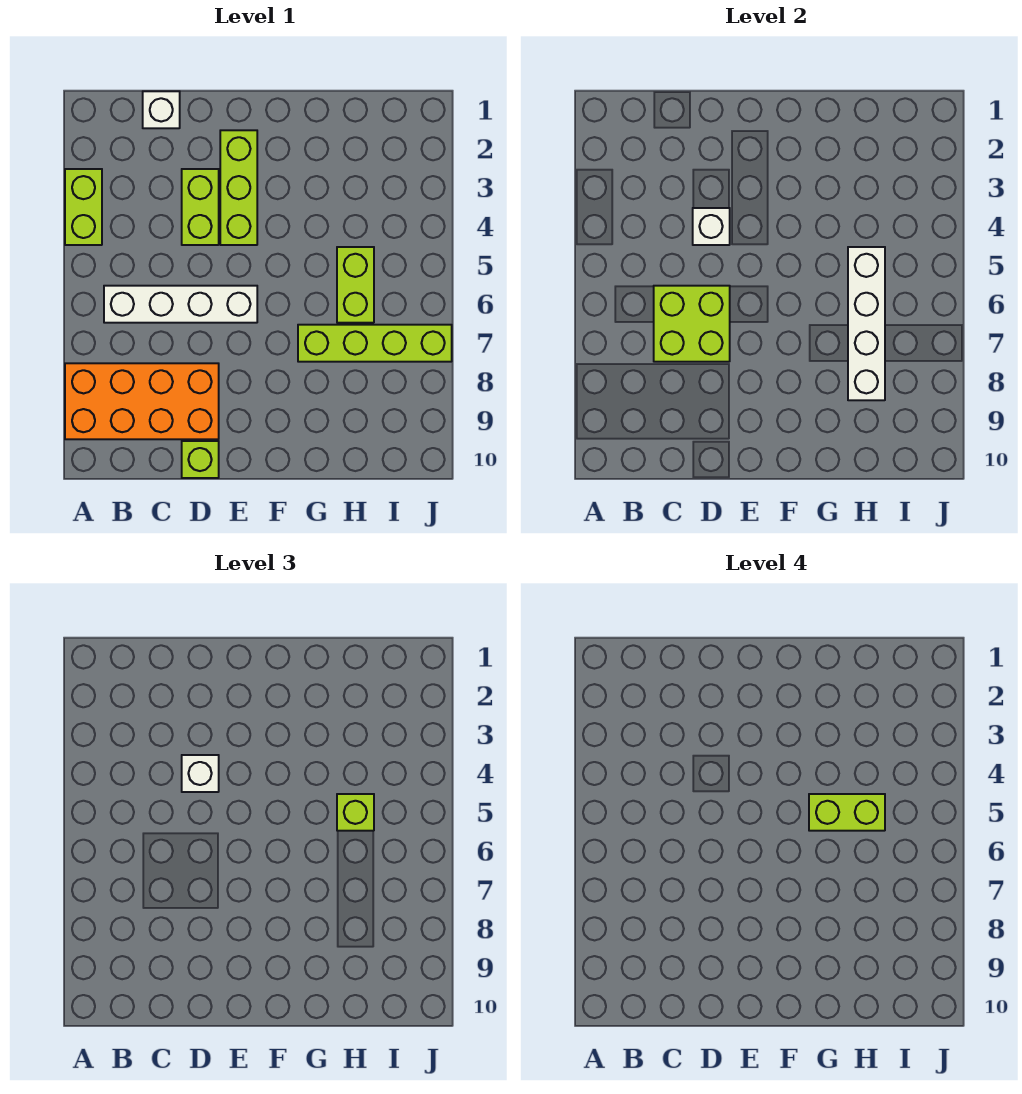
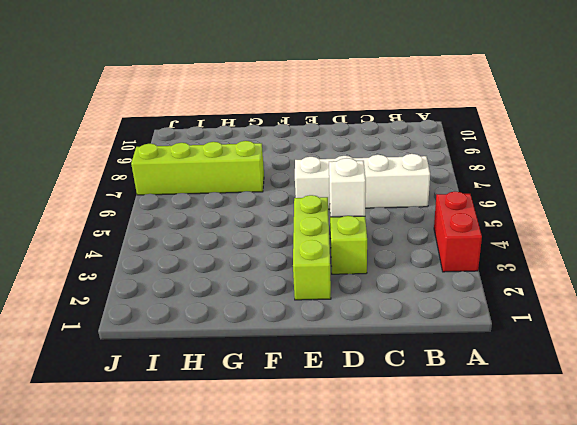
red brick A3:A4 level 1 -> lime brick A3:A4 level 1
none -> orange brick A8:D9 level 1
none -> white brick C1 level 1
none -> lime brick D10 level 1

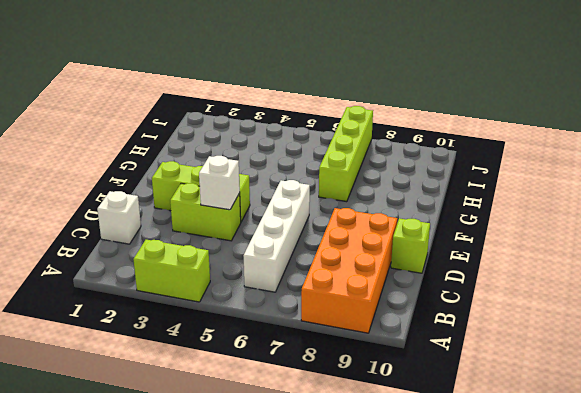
none -> lime brick H5:H6 level 1
none -> lime brick C6:D7 level 2
none -> white brick H5:H8 level 2

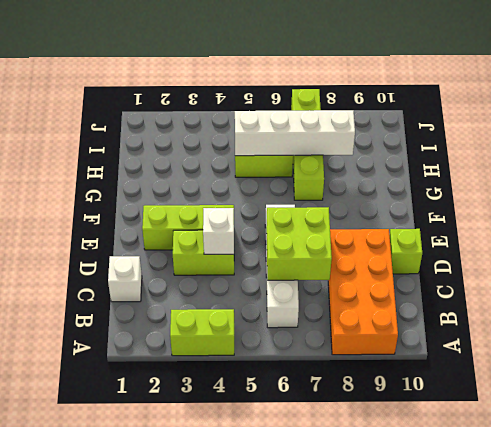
none -> white brick D4 level 3
none -> lime brick H5 level 3
none -> lime brick G5:H5 level 4

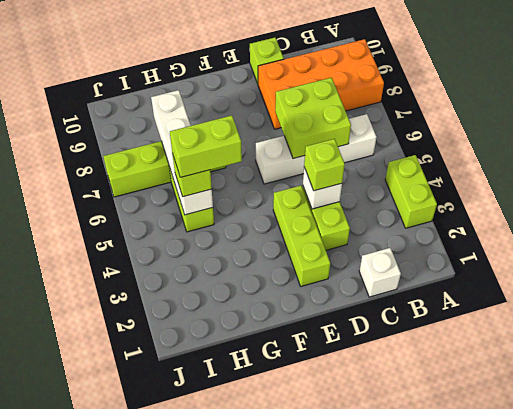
lime brick D4 level 3 -> white brick D4 level 3

